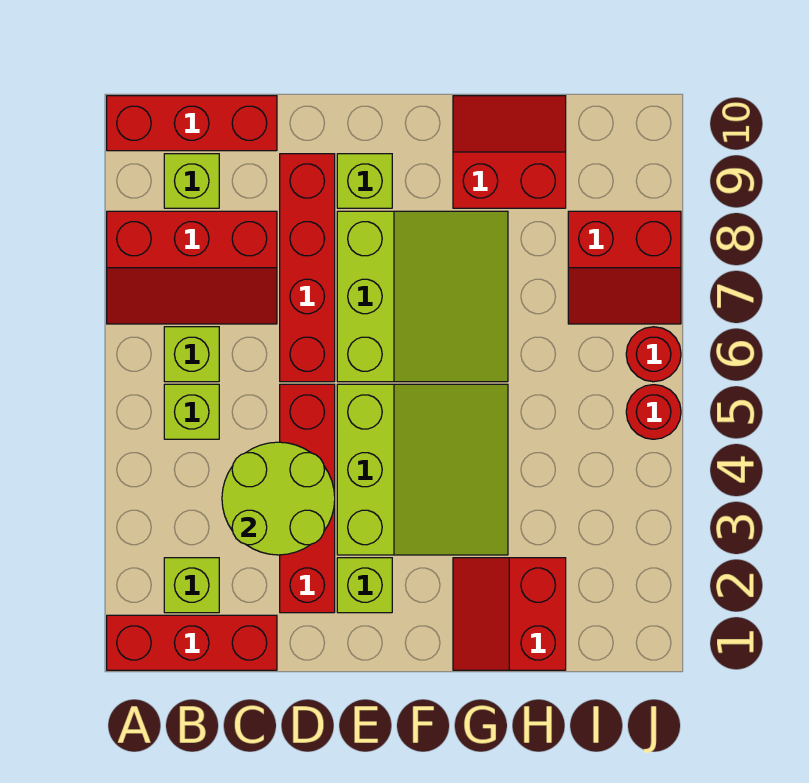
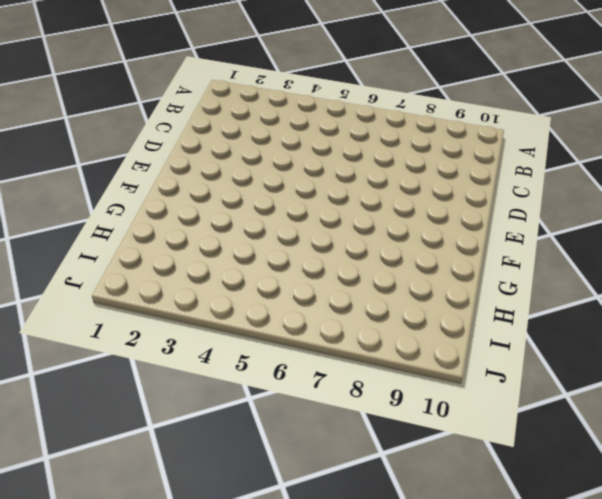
none -> red brick A1:C1 level 1
none -> red slope A7:C8 level 1 top 8
none -> red brick A10:C10 level 1

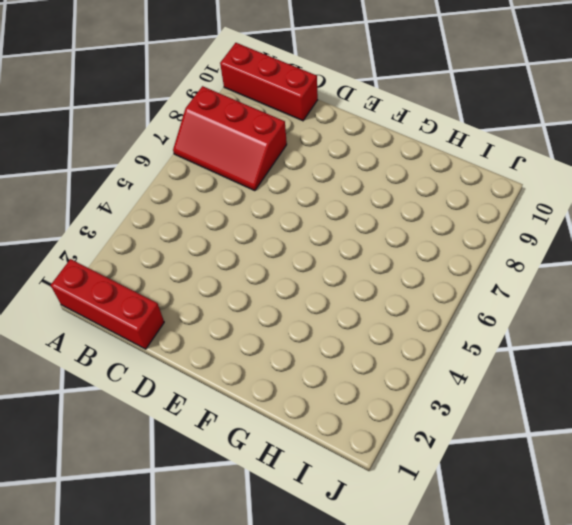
none -> lime brick B2 level 1
none -> lime brick B5 level 1
none -> lime brick B6 level 1

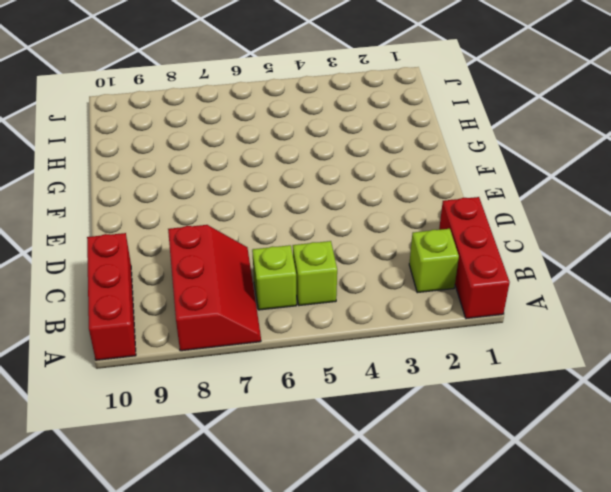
none -> lime brick B9 level 1
none -> red brick D2:D5 level 1
none -> red brick D6:D9 level 1

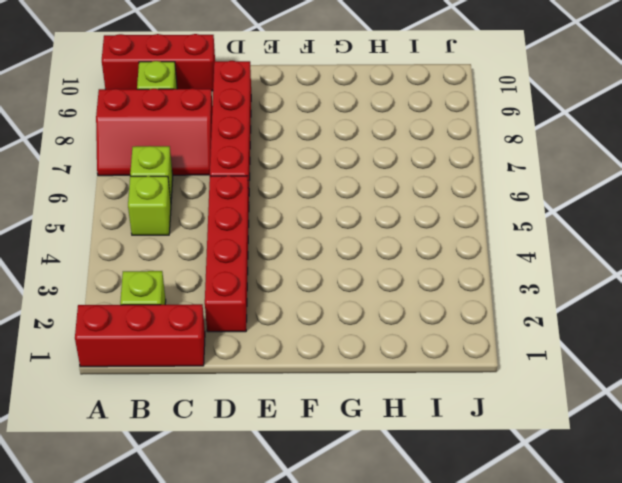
none -> lime brick E2 level 1
none -> lime slope E3:G5 level 1 top E
none -> lime slope E6:G8 level 1 top E

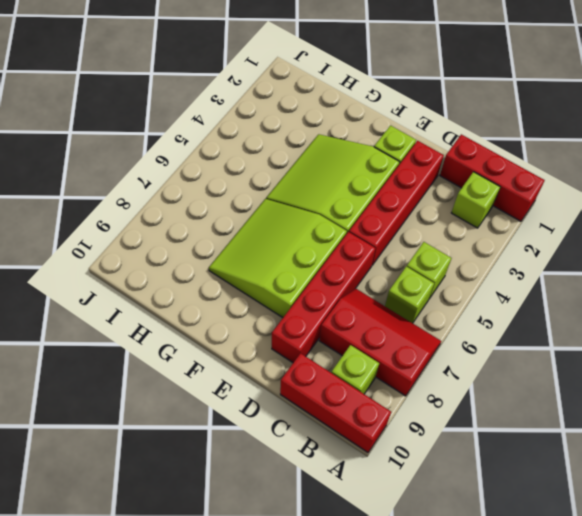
none -> lime brick E9 level 1
none -> red slope G1:H2 level 1 top H
none -> red slope G9:H10 level 1 top 9

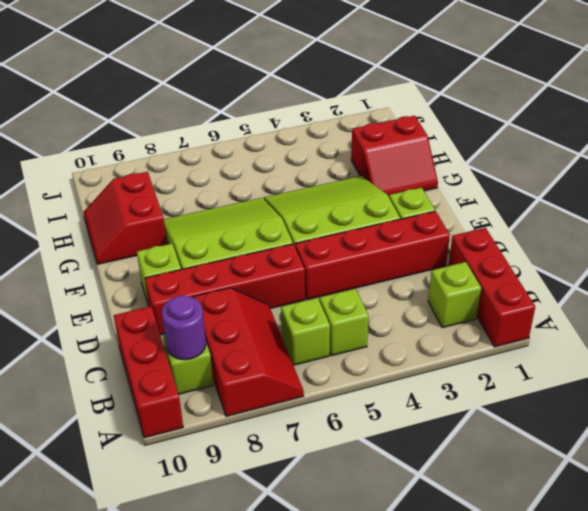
purple round brick B9 level 2 -> none
none -> red slope I7:J8 level 1 top 8
none -> red round brick J5 level 1
none -> red round brick J6 level 1

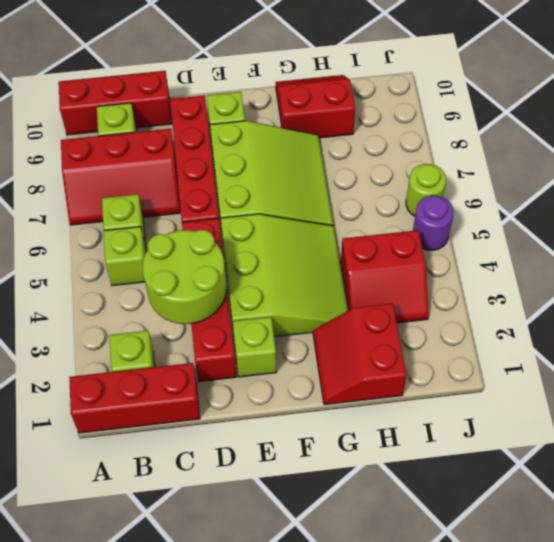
red slope H3:I4 level 1 top 4 -> red slope I7:J8 level 1 top 8
purple round brick J5 level 1 -> red round brick J5 level 1
lime round brick J6 level 1 -> red round brick J6 level 1

